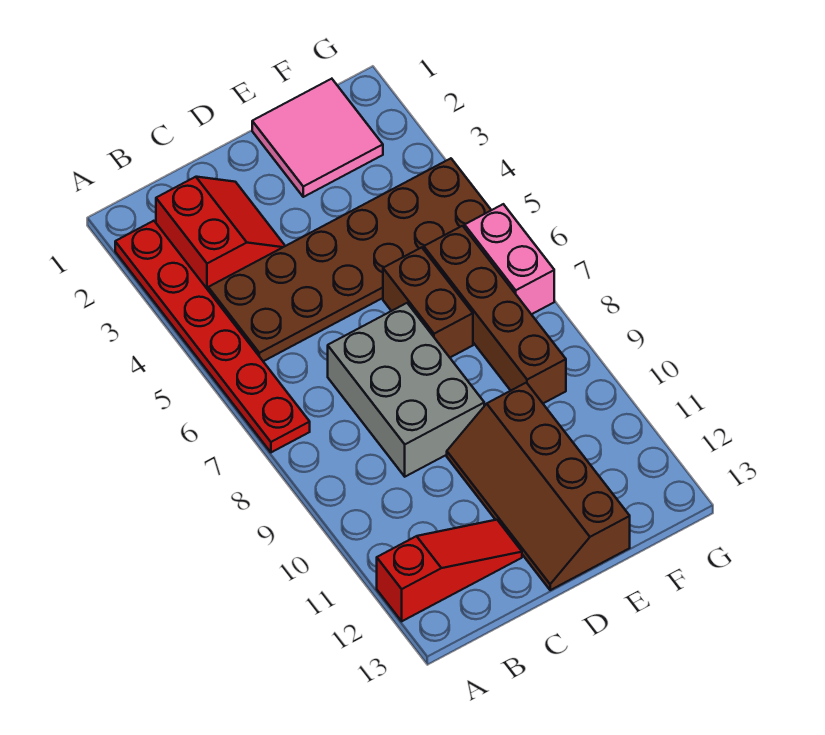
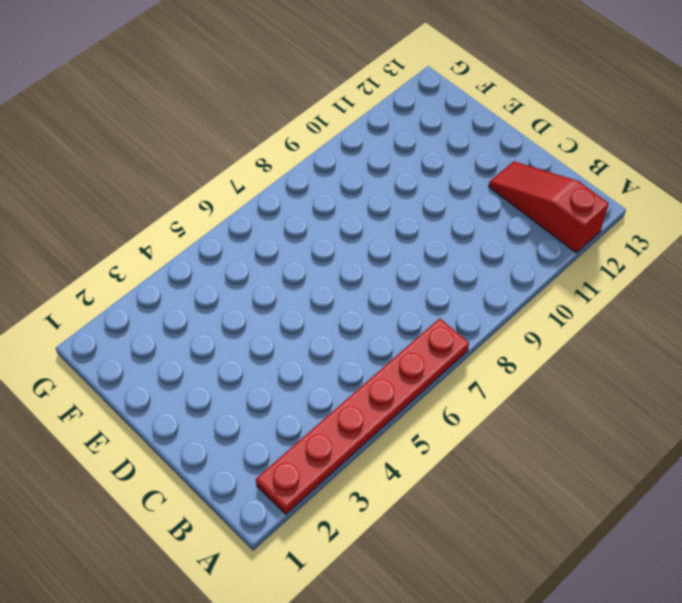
none -> red slope B2:C3 level 1 top B
none -> brown plate B4:G5 level 1

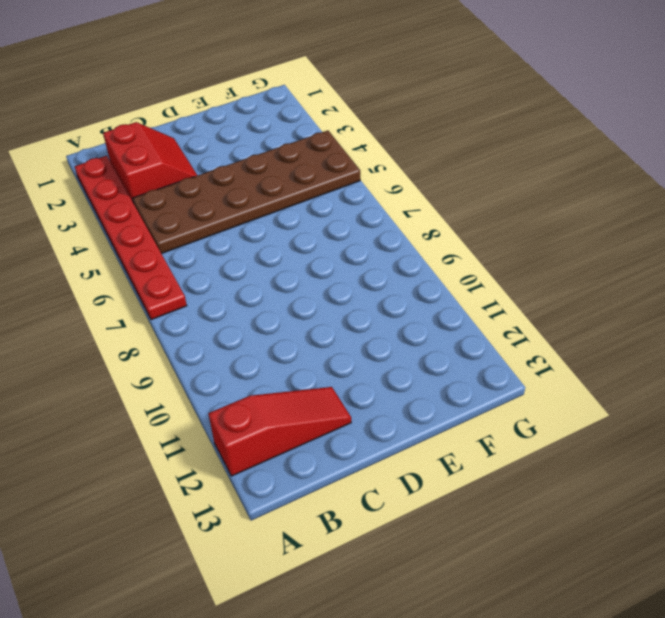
none -> grey brick C7:D9 level 1
none -> brown slope D10:E13 level 1 top E

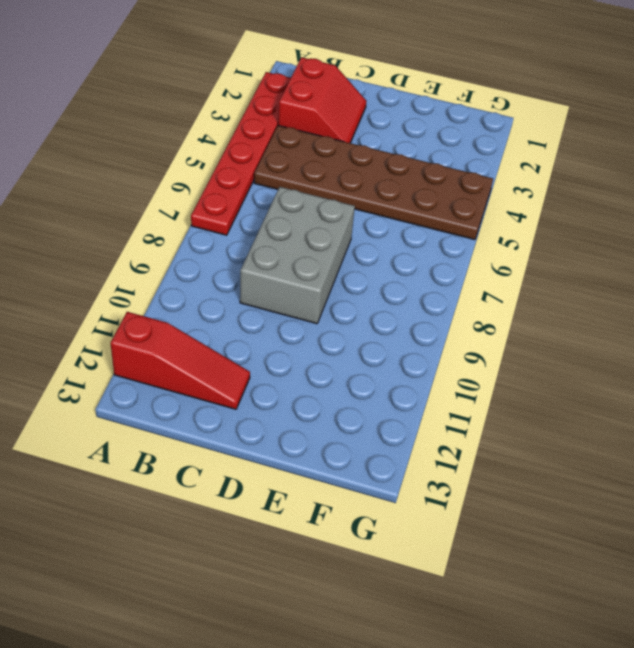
none -> brown slope D10:E13 level 1 top E
none -> pink tile E1:F2 level 1

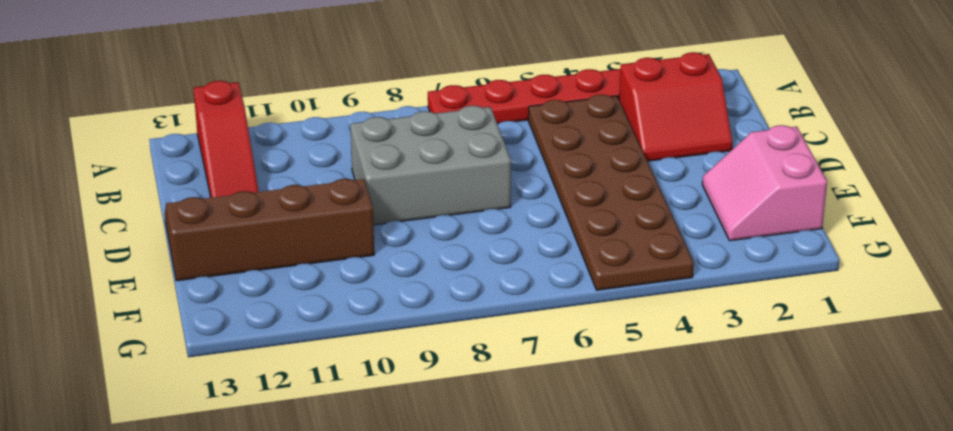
pink slope E1:F2 level 1 top 1 -> pink tile E1:F2 level 1
none -> brown brick E6:E7 level 1
none -> brown brick F6:F9 level 1

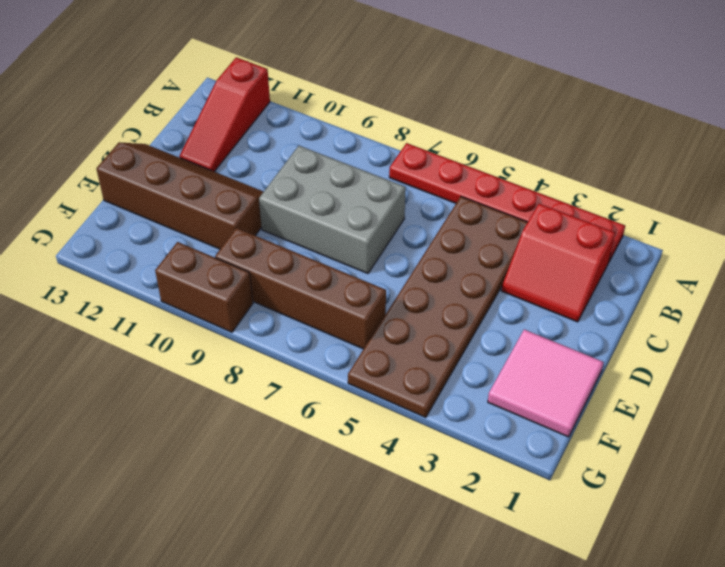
brown brick G9:G10 level 1 -> brown brick E6:E7 level 1
none -> pink brick G6:G7 level 1

